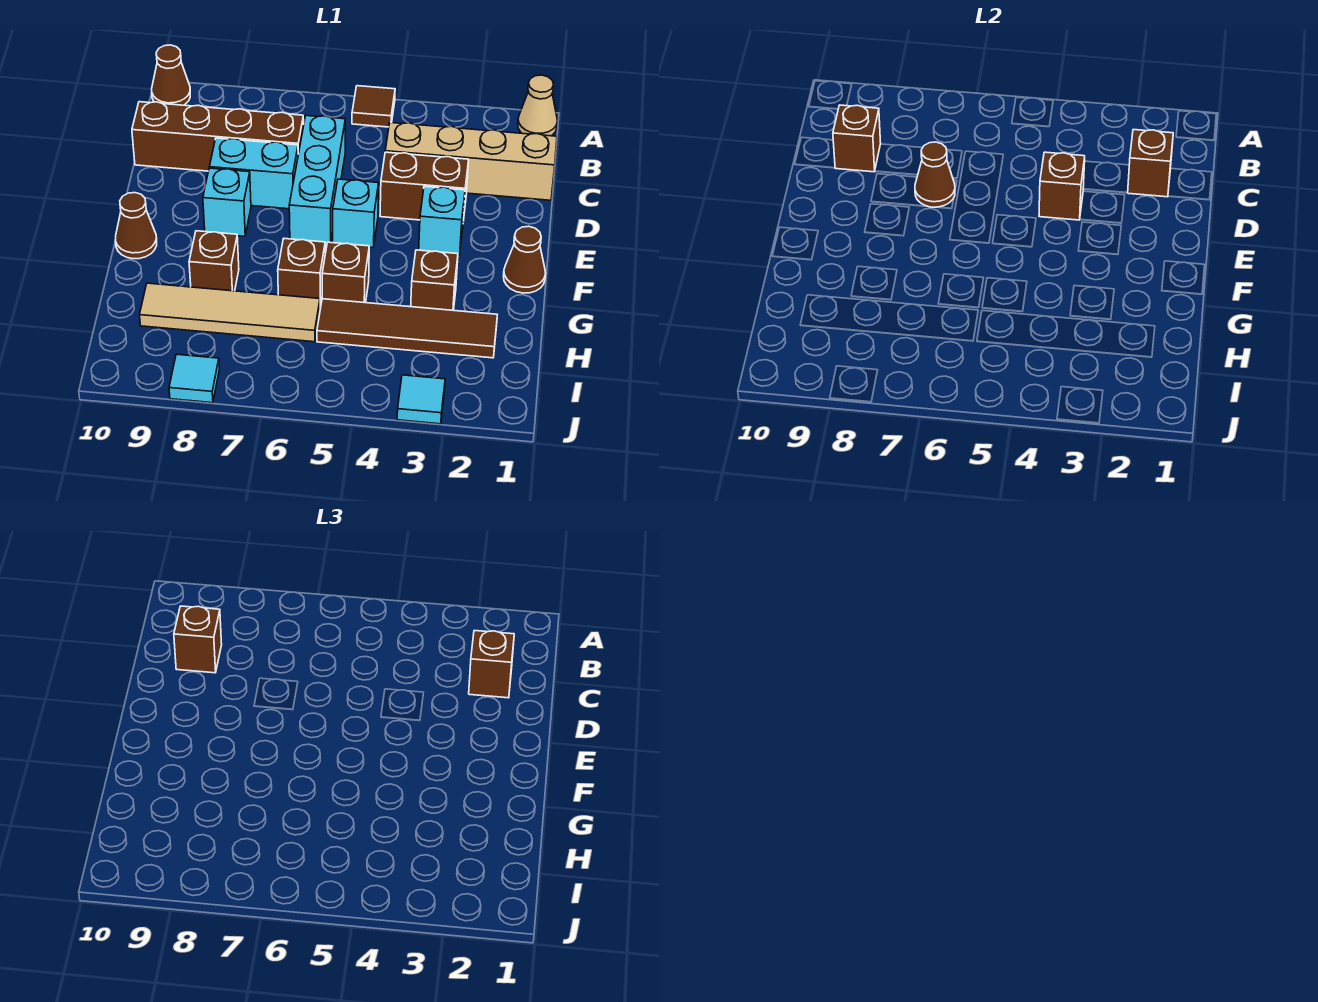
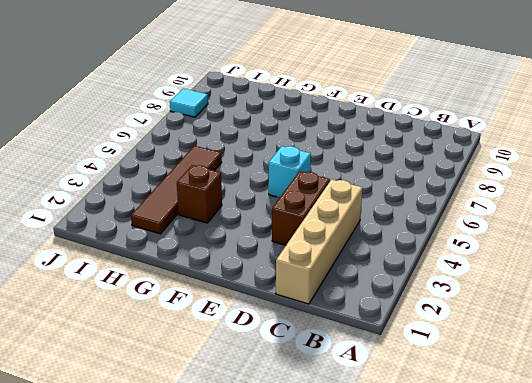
none -> tan cone A1 level 1
none -> brown tile A5 level 1
none -> brown cone A10 level 1

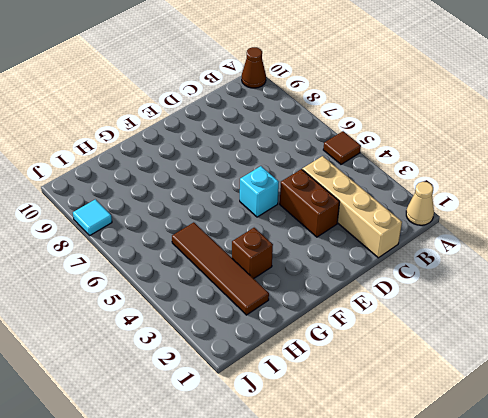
none -> cyan brick C6:E6 level 1
none -> brown brick C7:C10 level 1
none -> cyan brick D7:D8 level 1

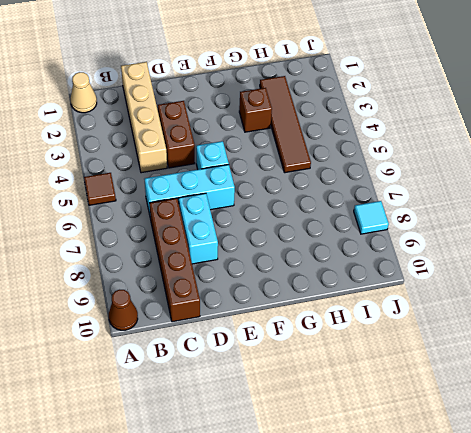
none -> cyan brick E3 level 1
none -> cyan brick E8 level 1
none -> brown cone F1 level 1

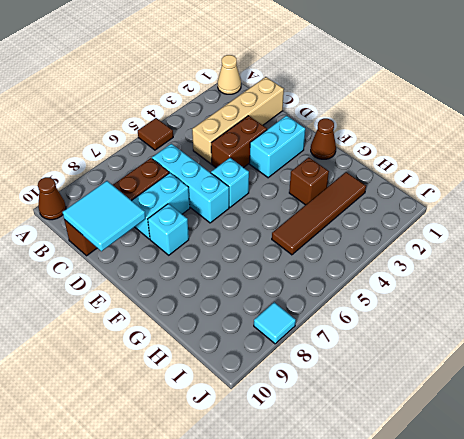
cyan tile C9:D10 level 2 -> brown brick C9 level 2
cyan brick E2:E3 level 1 -> cyan brick E3 level 1
none -> brown cone F10 level 1
none -> brown brick G5 level 1
none -> brown brick G6 level 1

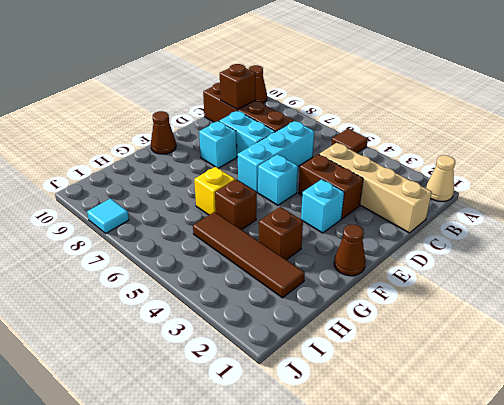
yellow brick G6 level 1 -> brown brick G6 level 1
none -> brown brick G8 level 1
none -> tan tile H6:H9 level 1
none -> cyan tile J3 level 1

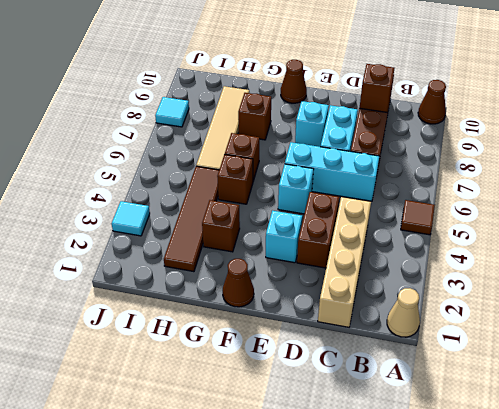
none -> brown brick C2 level 2
none -> brown brick D4 level 2
none -> brown cone D7 level 2

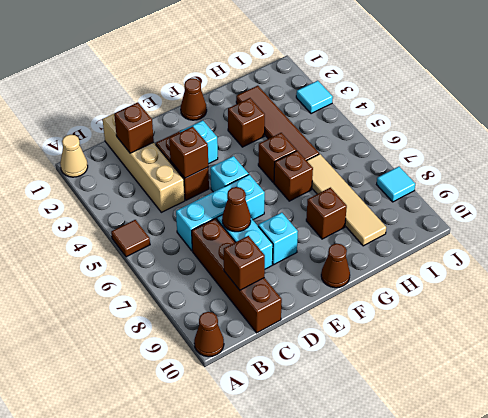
none -> brown brick C2 level 3
none -> brown brick C9 level 3

